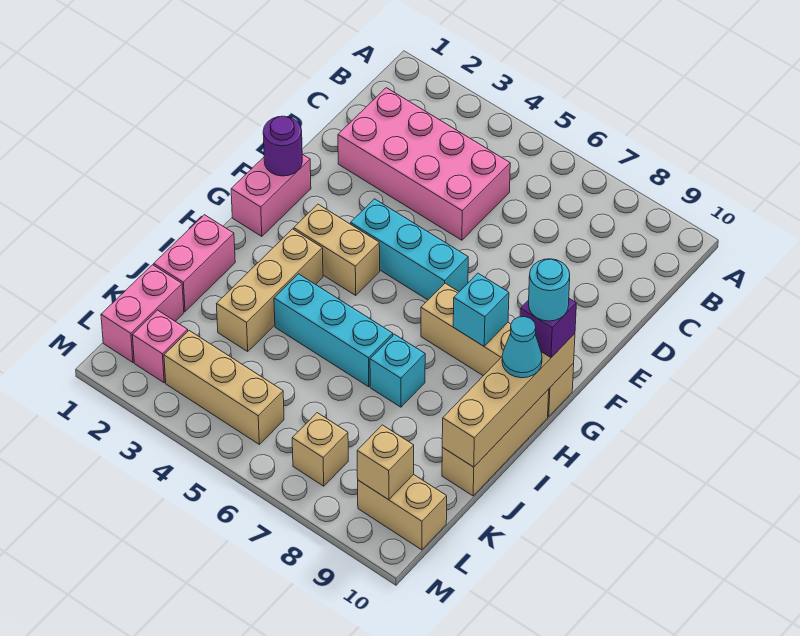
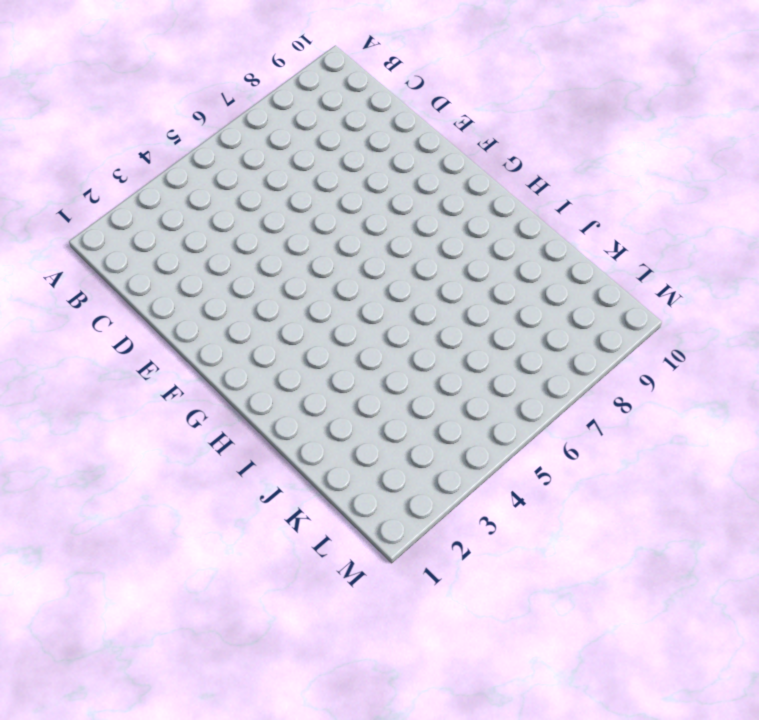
none -> pink brick C2:D5 level 1
none -> pink brick F1:G1 level 1
none -> cyan brick F4:F6 level 1

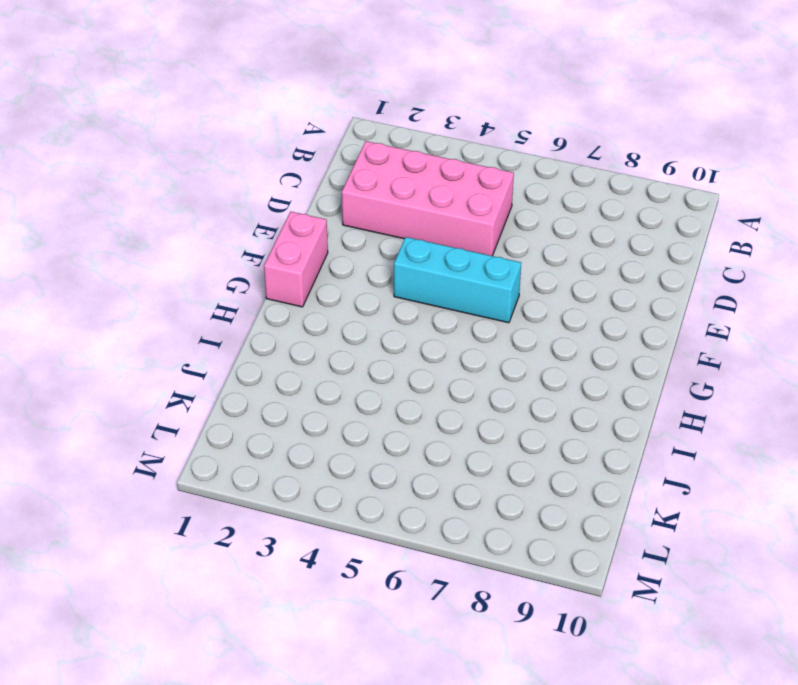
none -> tan brick G3:G4 level 1
none -> tan brick G7:G10 level 1
none -> tan brick H3:J3 level 1

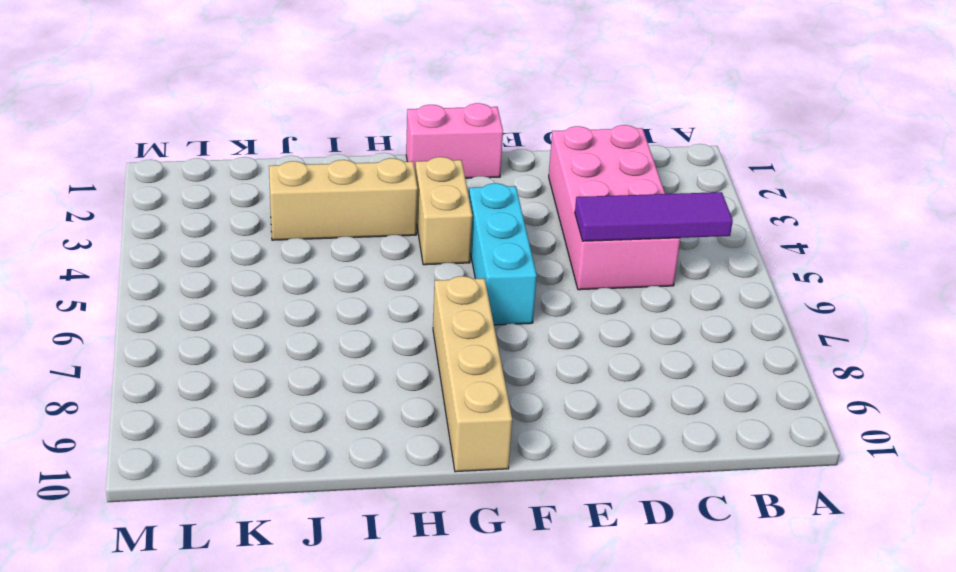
purple tile B5:D5 level 2 -> none
none -> tan brick H10:J10 level 1
none -> pink brick I1:J1 level 1
none -> cyan brick I4:I6 level 1

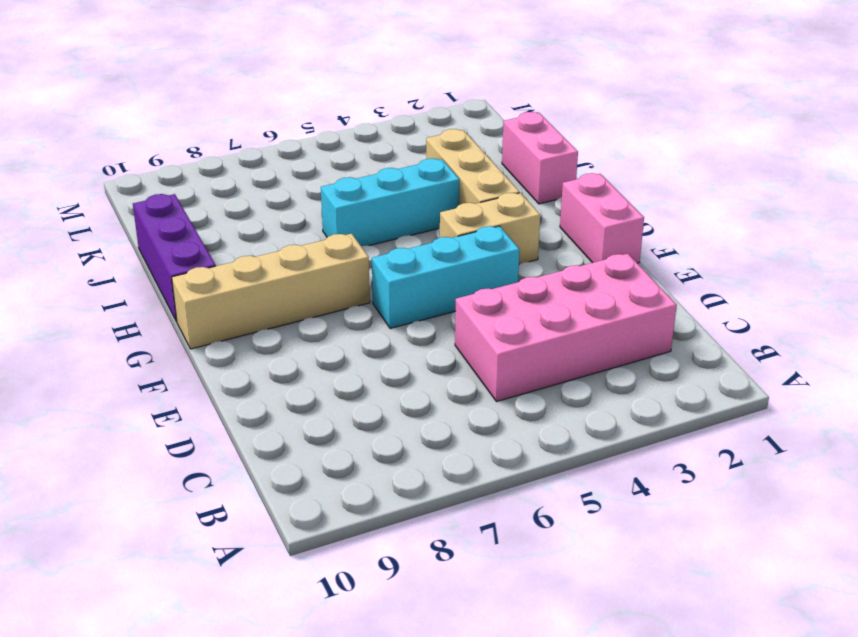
purple brick H10:J10 level 1 -> tan brick H10:J10 level 1
none -> cyan brick I7 level 1
none -> pink brick K1:L1 level 1
none -> pink brick L2 level 1

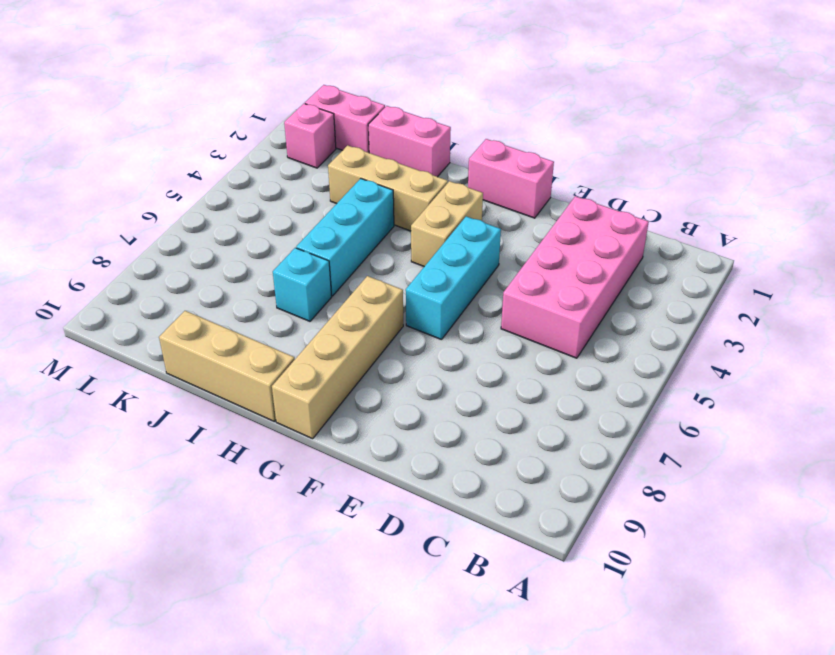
none -> tan brick L3:L5 level 1
none -> tan brick L7 level 1
none -> tan brick L9:L10 level 1

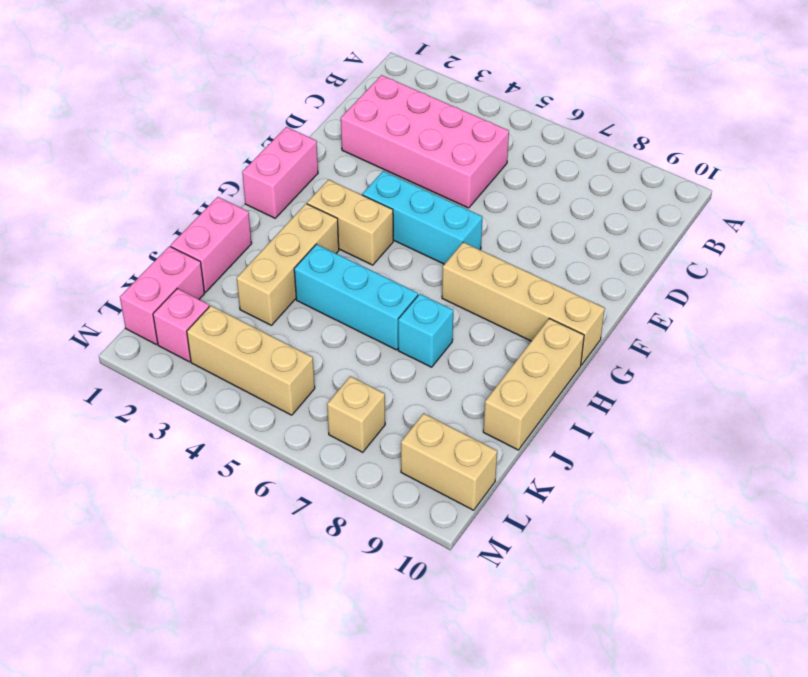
none -> purple round brick F1 level 2
none -> cyan brick G8 level 2
none -> tan brick G10:J10 level 2

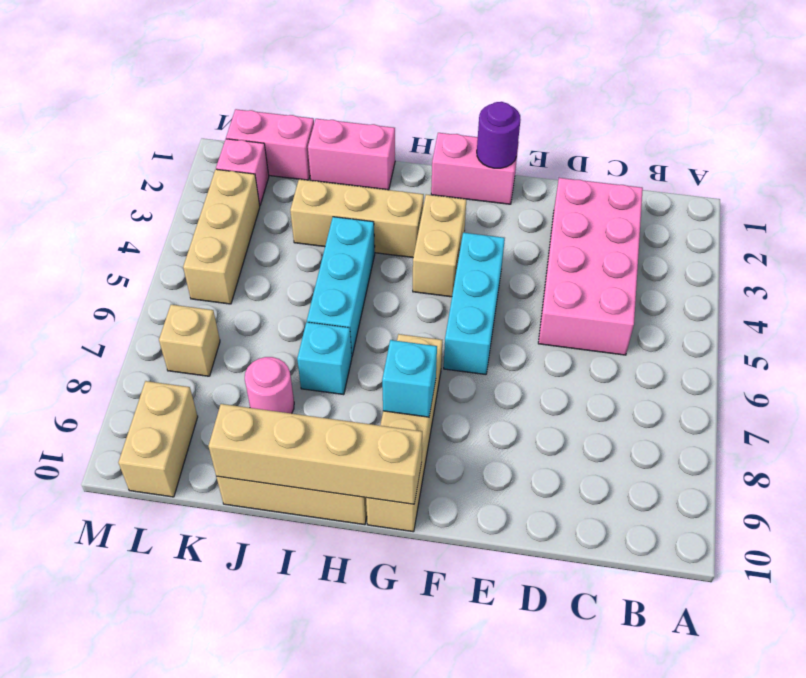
pink round brick J8 level 1 -> none
none -> tan brick L9 level 2
none -> purple brick G10 level 3
none -> cyan cone H10 level 3

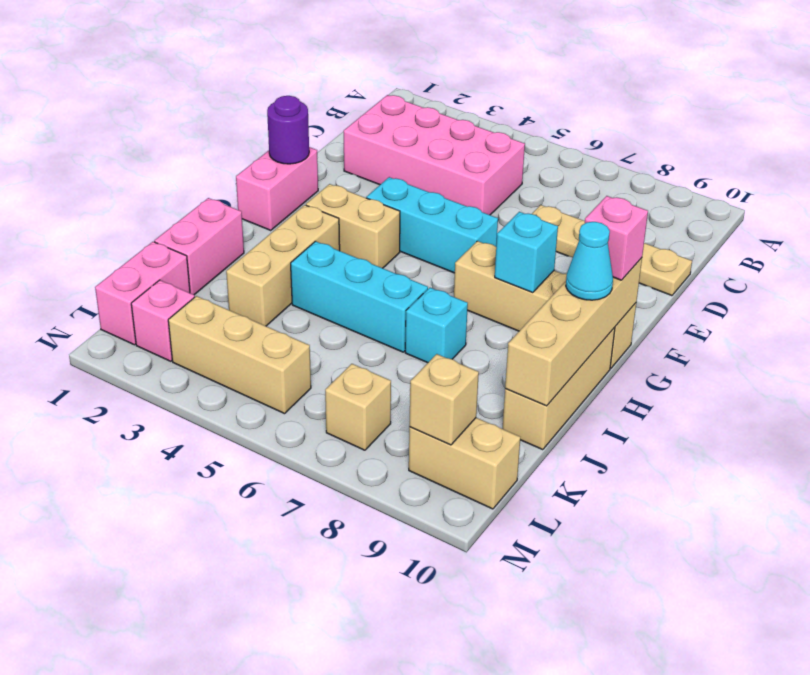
tan plate D7:D10 level 1 -> none
pink brick G10 level 3 -> purple brick G10 level 3
none -> cyan round brick G10 level 4

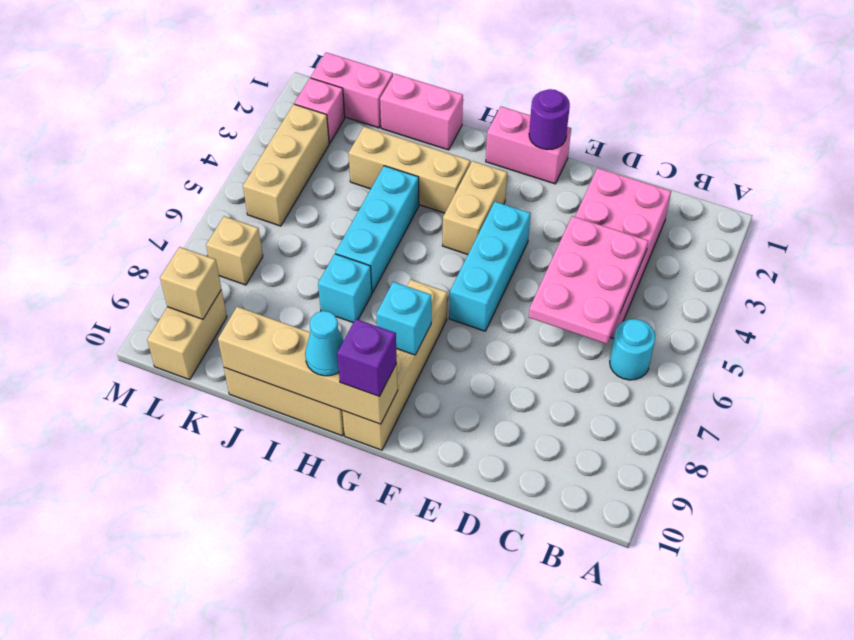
cyan round brick B6 level 1 -> cyan round brick G10 level 4
pink plate C4:D6 level 2 -> none

